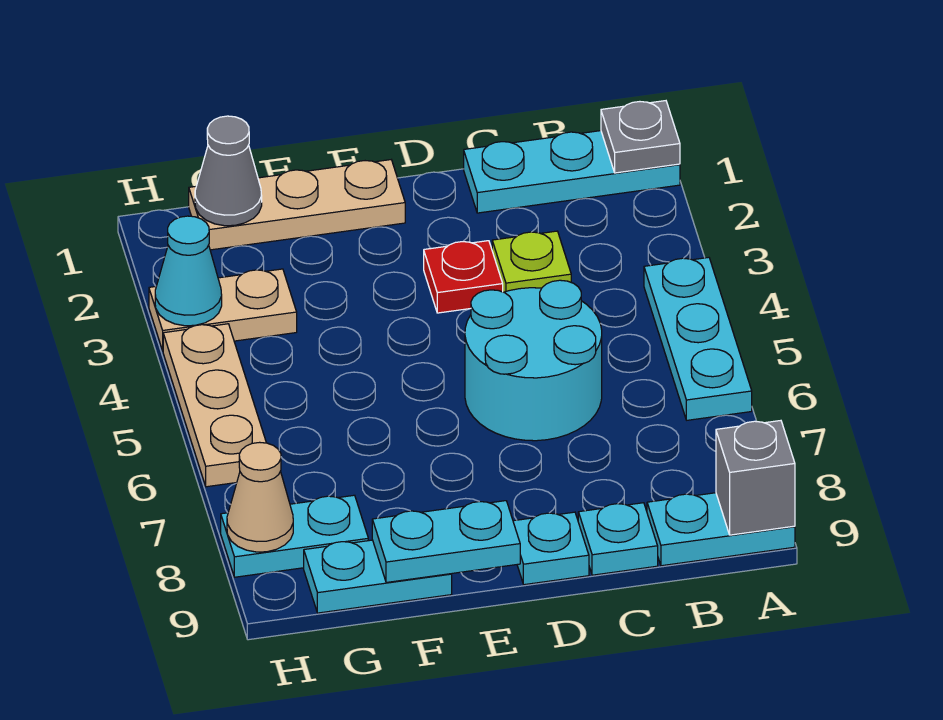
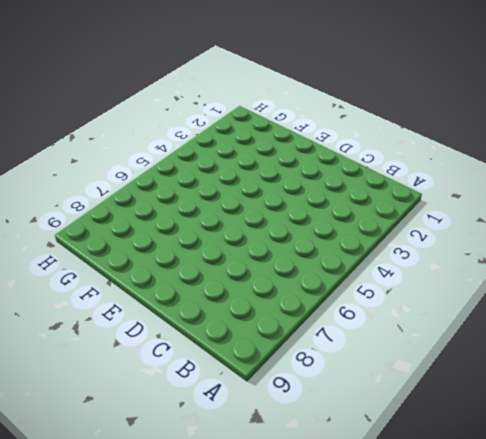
none -> cyan plate A1:C1 level 1
none -> cyan plate A4:A6 level 1
none -> cyan plate A9:B9 level 1

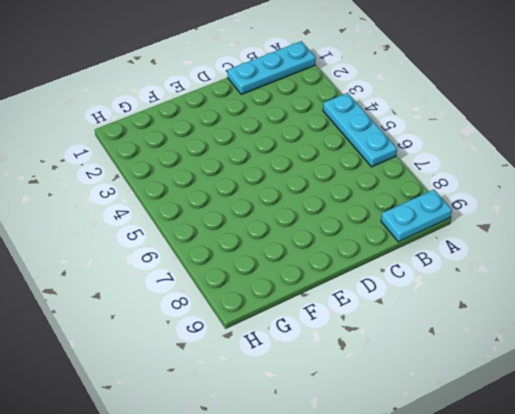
none -> lime plate C3 level 1
none -> cyan round brick C5:D6 level 1
none -> cyan plate C9 level 1

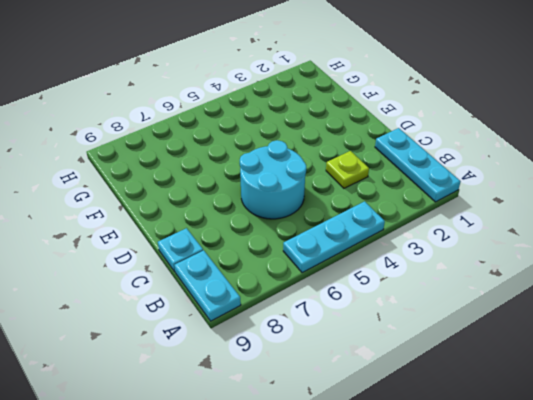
none -> red plate D3 level 1
none -> cyan plate D9 level 1
none -> tan plate E1:G1 level 1

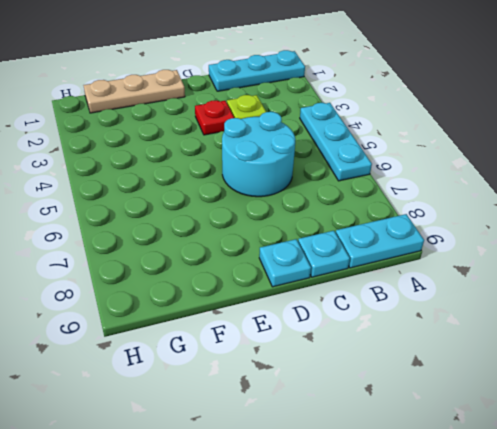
none -> cyan plate F9:G9 level 1
none -> tan plate G3:H3 level 1
none -> cyan plate G8:H8 level 1

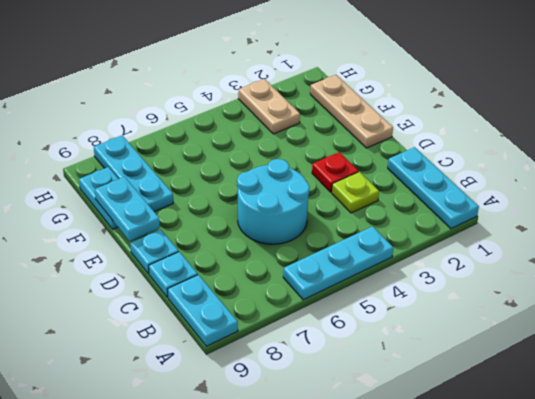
cyan plate F8:H8 level 1 -> cyan plate G8:H8 level 1
none -> tan plate H4:H6 level 1
none -> grey plate A1 level 2
none -> grey brick A9 level 2

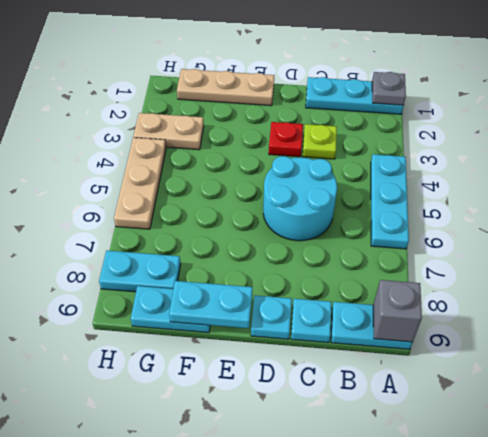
none -> grey cone G1 level 2
none -> cyan cone H3 level 2
none -> tan cone H8 level 2

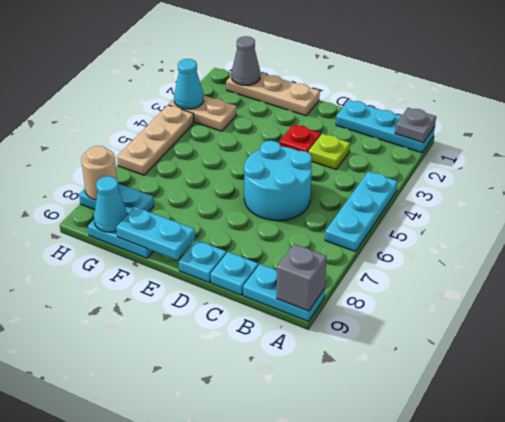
cyan cone G9 level 2 -> none
tan round brick H8 level 2 -> tan cone H8 level 2

